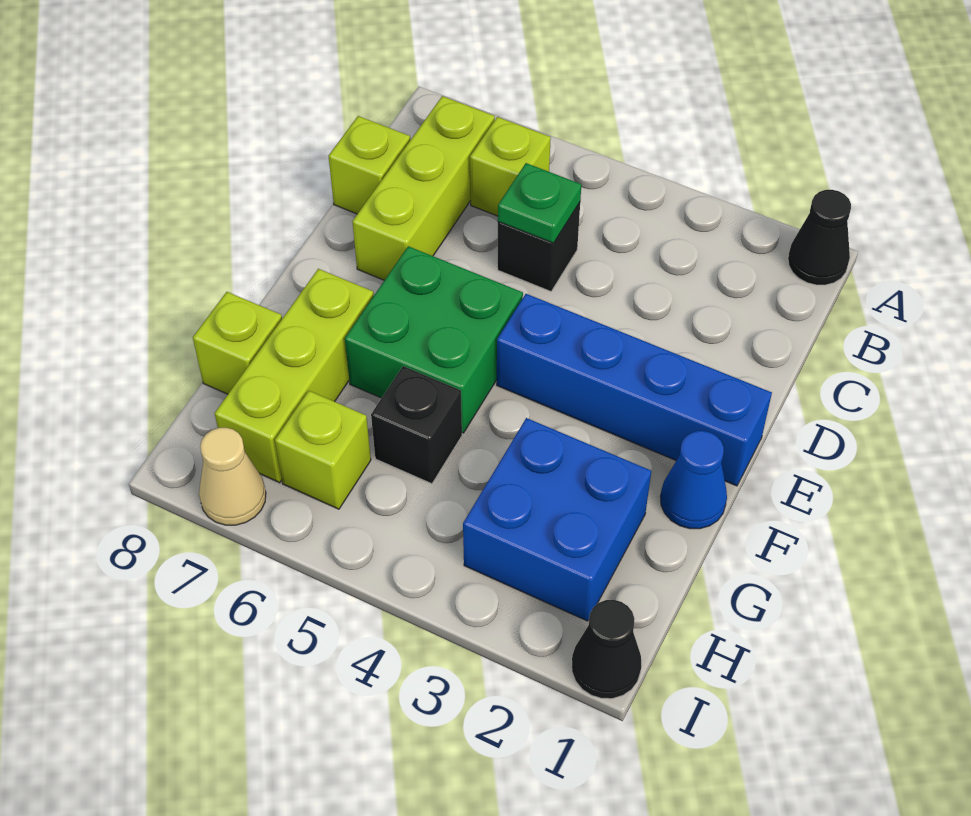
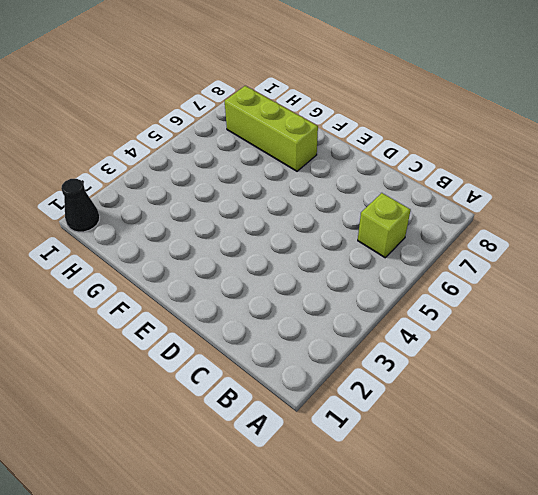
none -> black cone A1 level 1
none -> lime brick B7:D7 level 1
none -> black brick C5 level 1

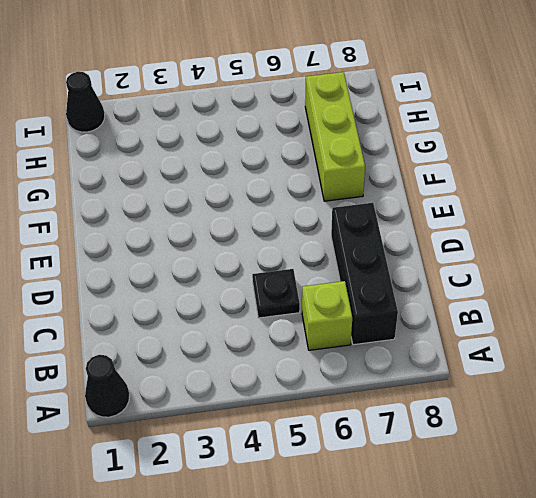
black brick B7:D7 level 1 -> lime brick B7:D7 level 1
black plate C5 level 1 -> black brick C5 level 1
none -> lime brick C8 level 1
none -> blue brick E1:E4 level 1
none -> green brick E5:F6 level 1

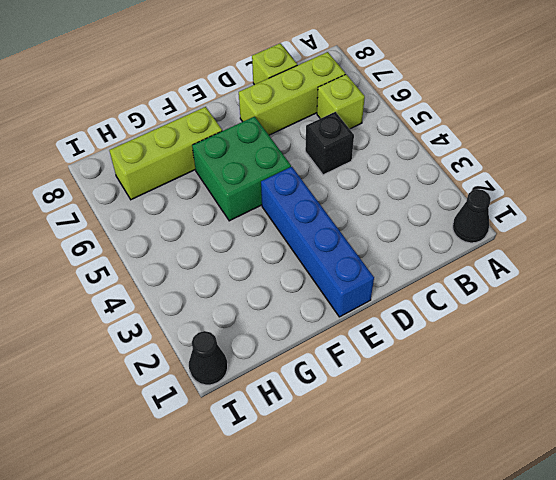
none -> blue cone F1 level 1
none -> blue brick G2:H3 level 1
none -> black brick G5 level 1

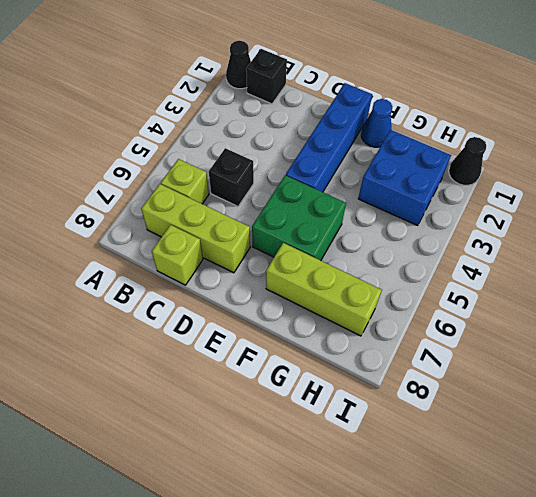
black brick B1 level 1 -> black brick G5 level 1
none -> lime brick G8 level 1
none -> lime brick H6 level 1
none -> tan cone I7 level 1

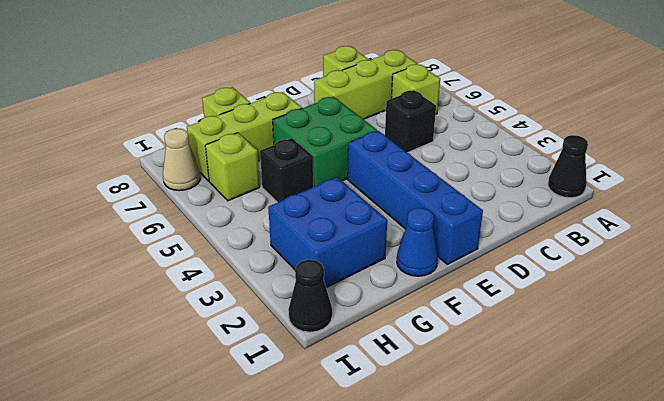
none -> green plate C5 level 2

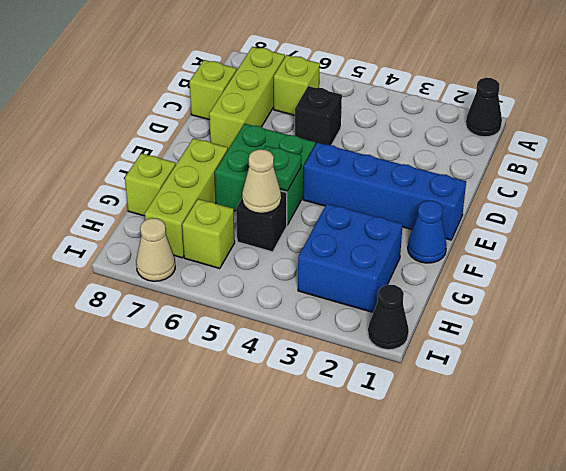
green plate F5 level 2 -> green plate C5 level 2
tan cone G5 level 2 -> none

